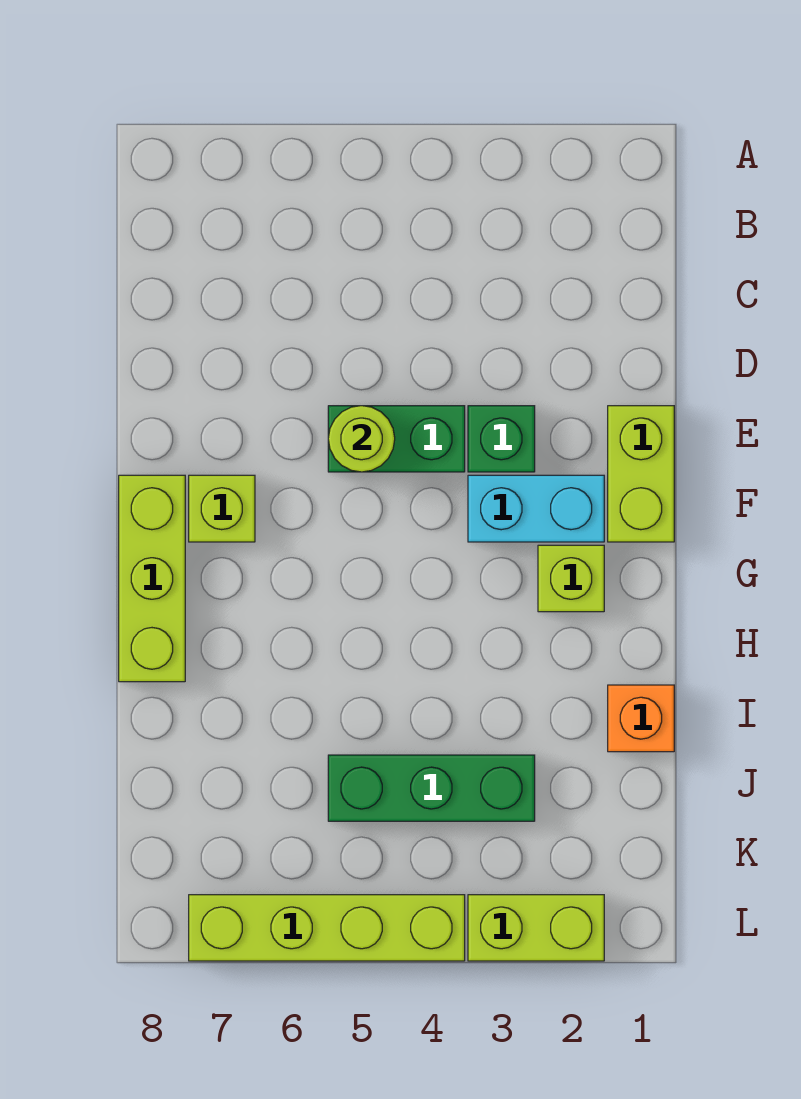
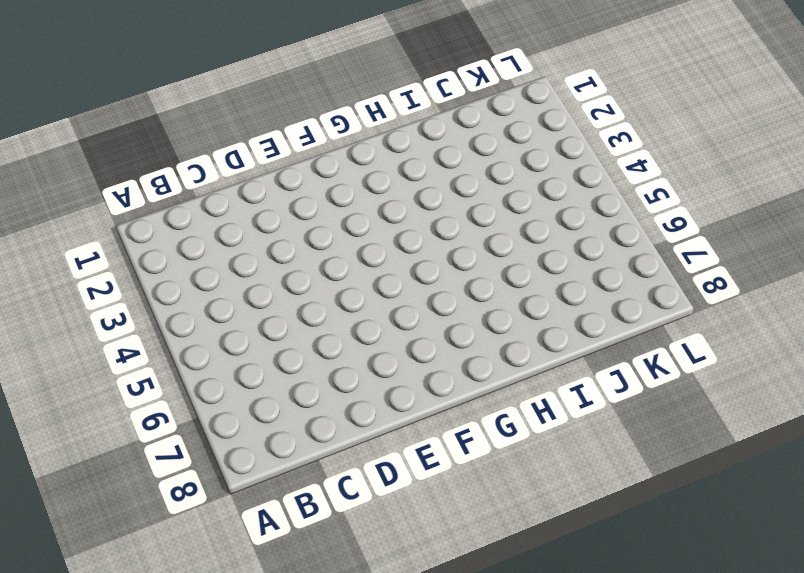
none -> lime brick E1:F1 level 1
none -> green brick E3 level 1
none -> green brick E4:E5 level 1

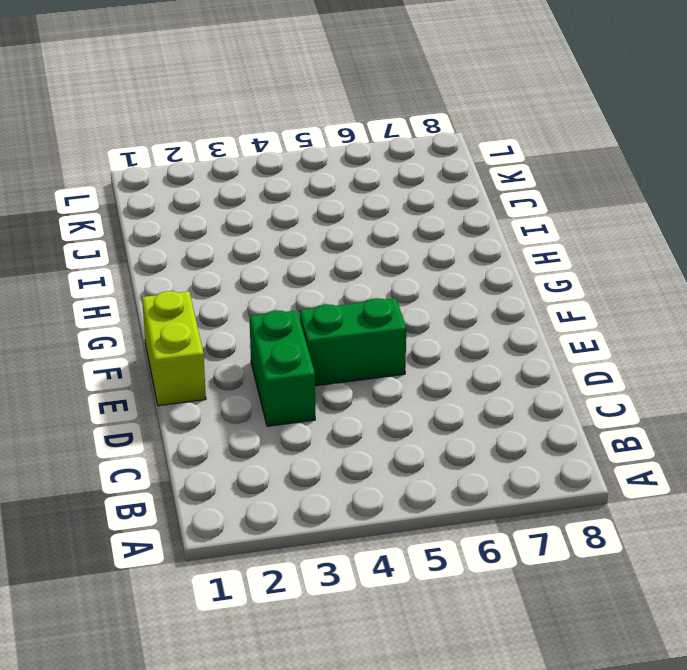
green brick D3:E3 level 1 -> green brick E3 level 1
none -> cyan brick F2:F3 level 1
none -> lime brick F7 level 1
none -> lime brick F8:H8 level 1

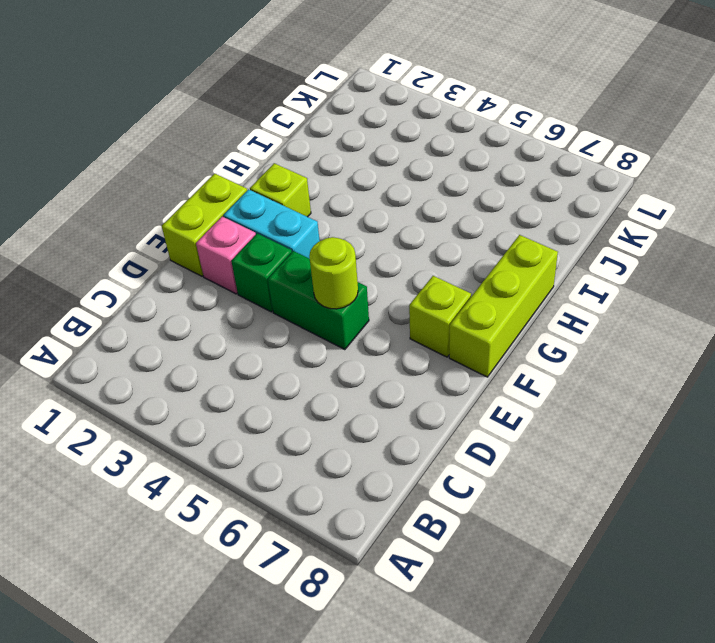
pink brick E2 level 1 -> none
none -> orange brick I1 level 1
none -> green brick J3:J5 level 1
none -> lime brick L2:L3 level 1

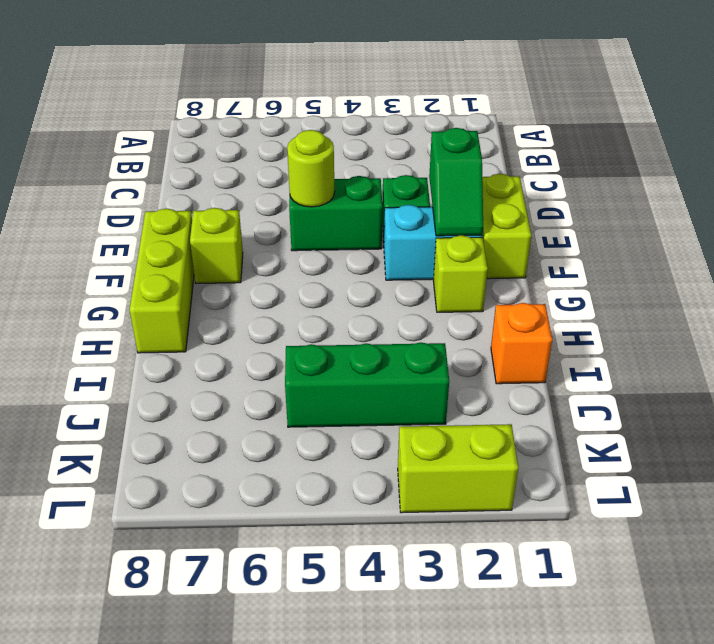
green slope E2:F2 level 2 top E -> none
none -> lime brick L4:L7 level 1

